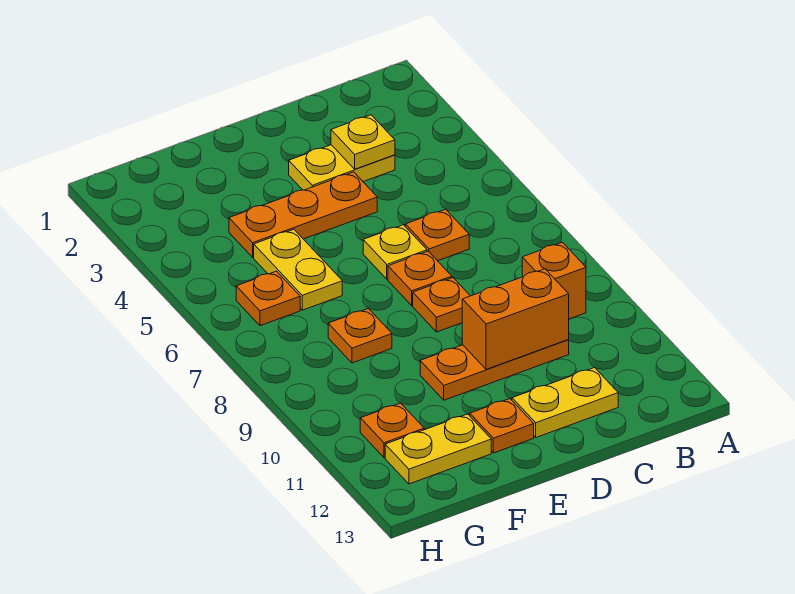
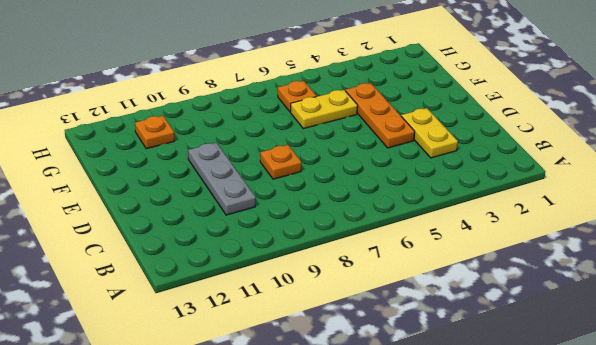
grey plate C10:E10 level 1 -> orange plate C10:E10 level 1
none -> orange brick B9 level 1
none -> orange plate C6 level 1
none -> yellow plate C12:D12 level 1

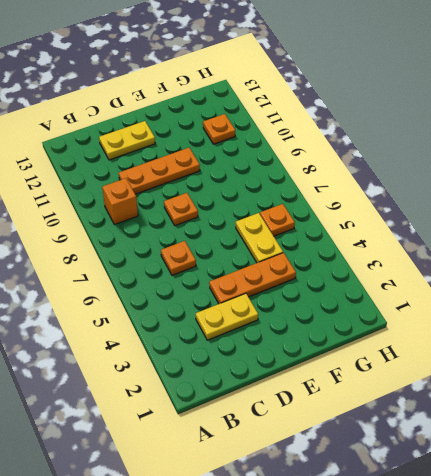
none -> yellow plate D6 level 1
none -> orange plate D7 level 1
none -> orange plate E12 level 1

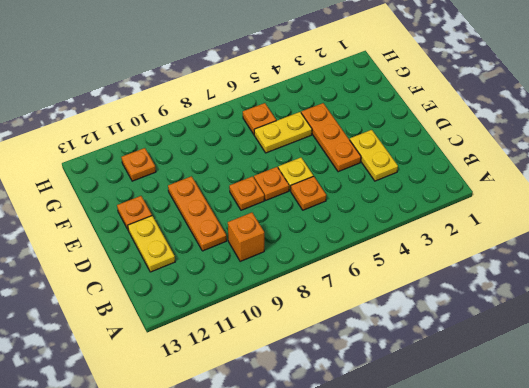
none -> orange plate F8 level 1
none -> yellow plate F12:G12 level 1
none -> yellow plate C3 level 2

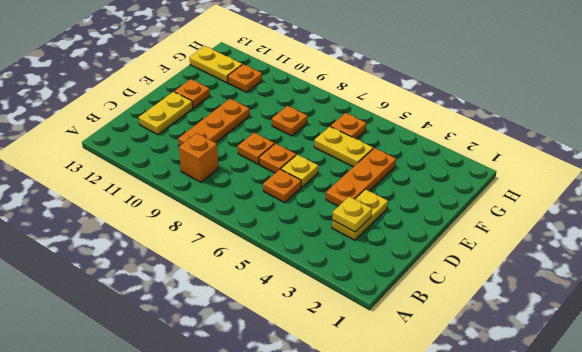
yellow plate G12:G13 level 1 -> yellow plate F12:G12 level 1
none -> orange brick C10:D10 level 2

